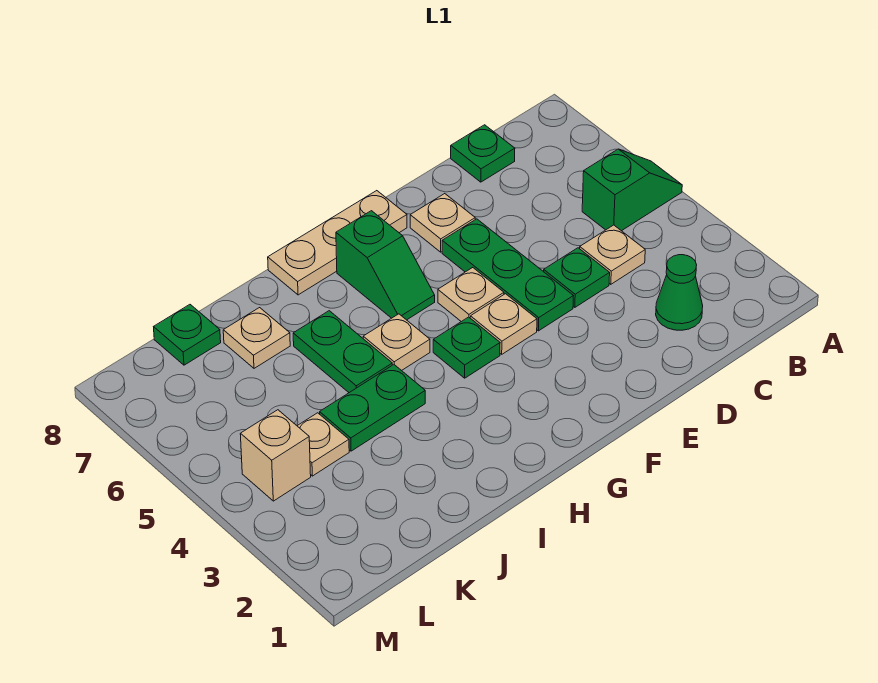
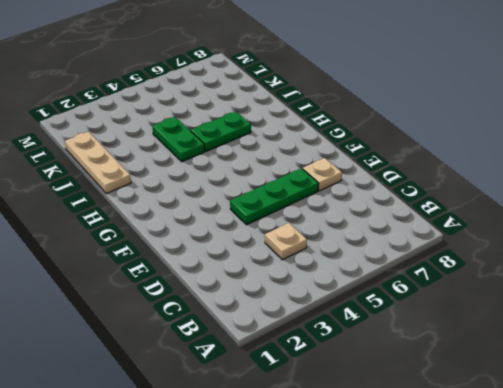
tan plate I1:K1 level 1 -> tan plate F8:H8 level 1
none -> green slope A5:B5 level 1 top B
none -> green cone C2 level 1
none -> green plate C8 level 1

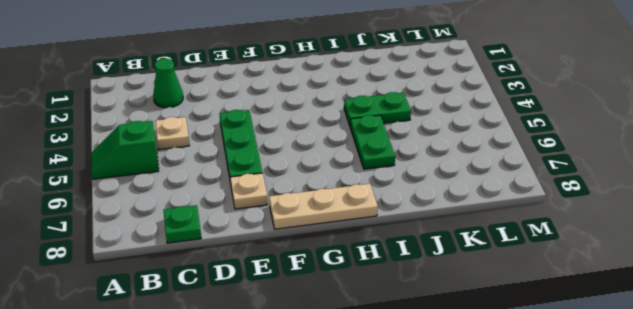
none -> green plate D4 level 1
none -> tan plate F4 level 1
none -> tan plate F5 level 1

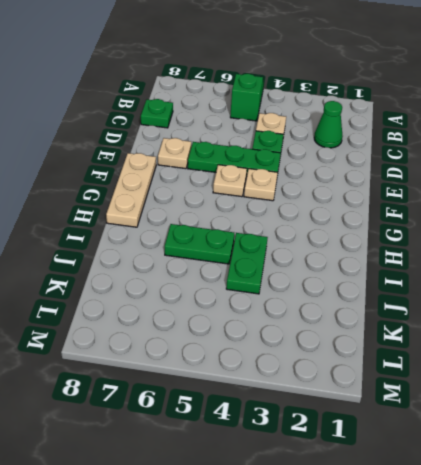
none -> green plate G4 level 1
none -> green slope G6:G7 level 1 top 7
none -> tan plate H5 level 1

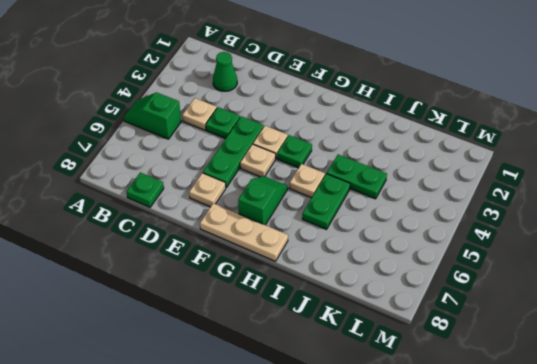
none -> tan plate J7 level 1
none -> tan plate K4 level 1
none -> green plate K8 level 1

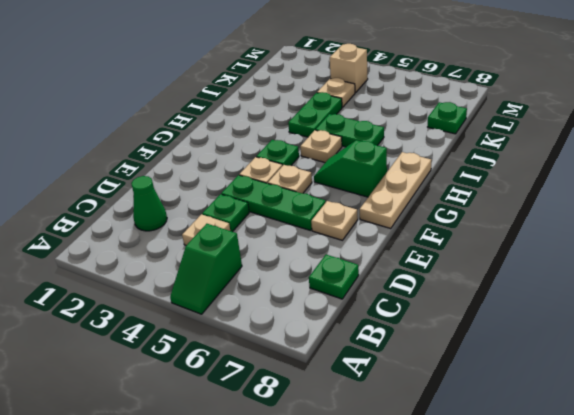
none -> tan plate J7 level 1

